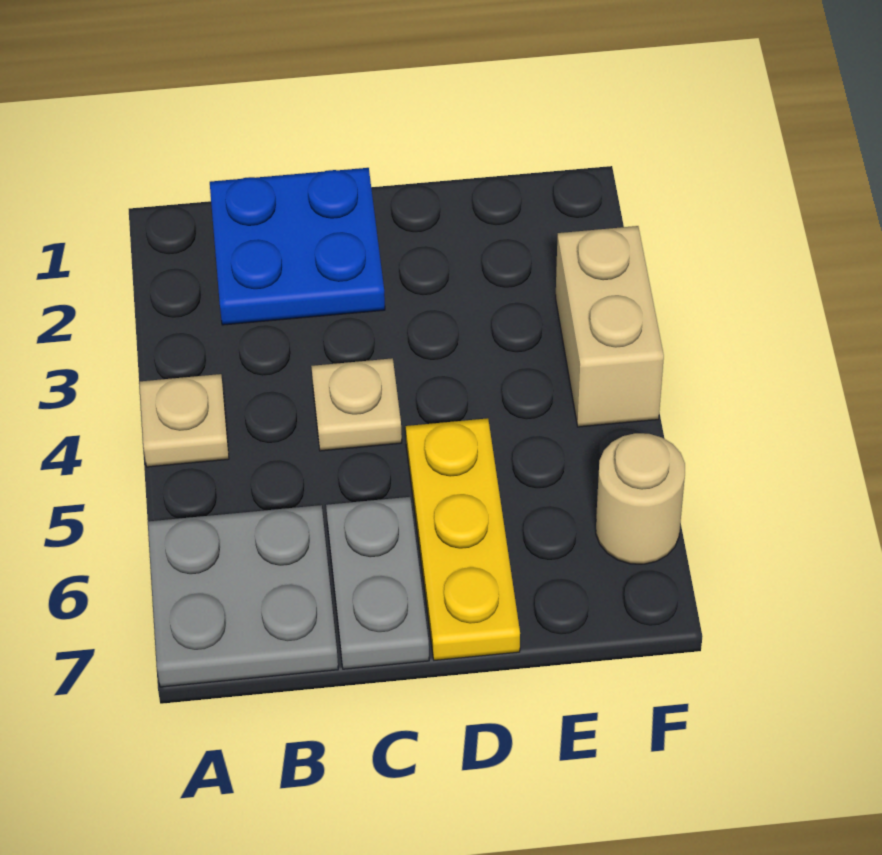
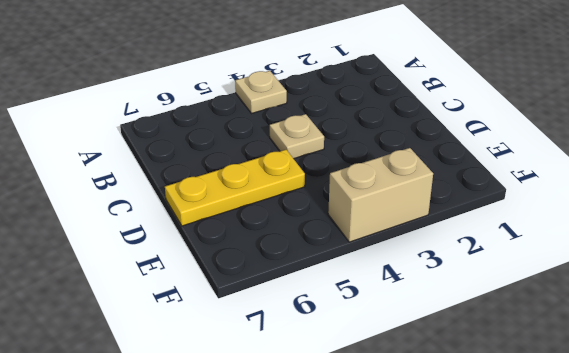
none -> grey plate A6:B7 level 1
none -> blue plate B1:C2 level 1

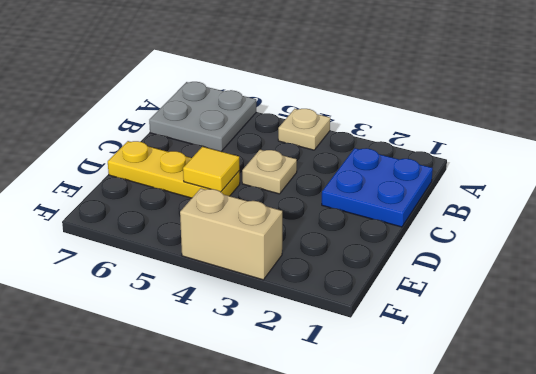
yellow tile D5 level 2 -> none
none -> grey plate C6:C7 level 1
none -> tan round brick F6 level 1

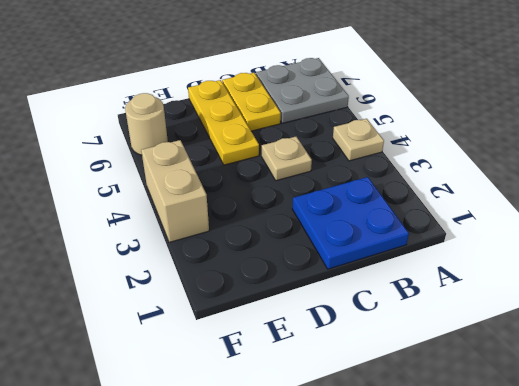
yellow plate C6:C7 level 1 -> grey plate C6:C7 level 1

